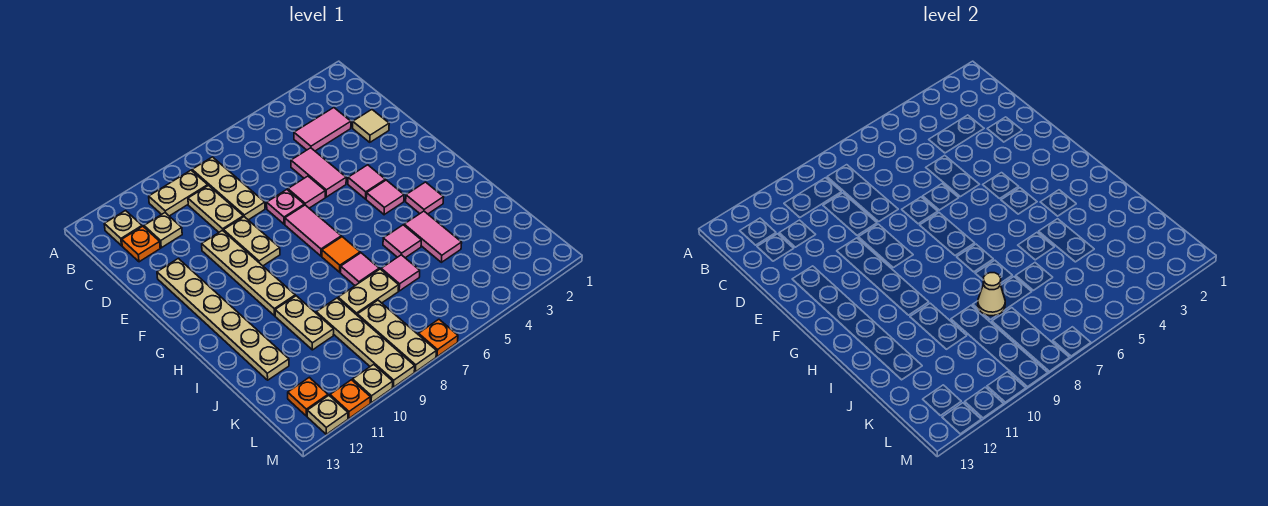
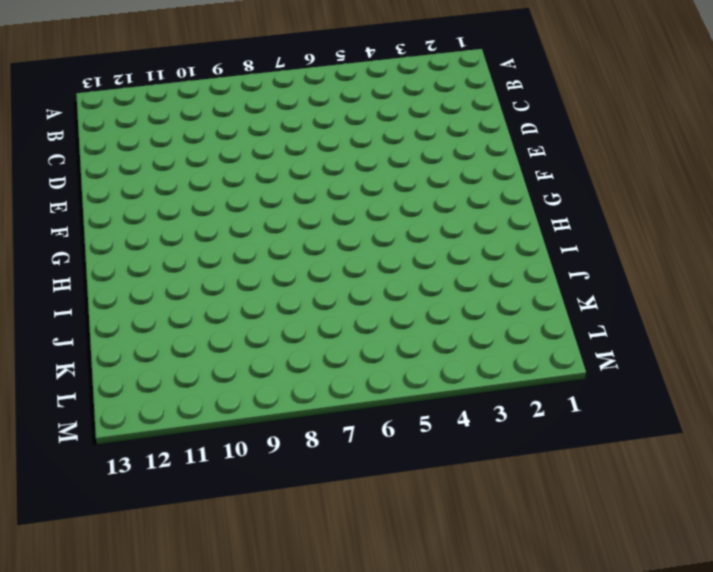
none -> tan plate B8:D8 level 1
none -> tan plate B9:B10 level 1
none -> tan plate B12 level 1
none -> pink tile C3:C4 level 1

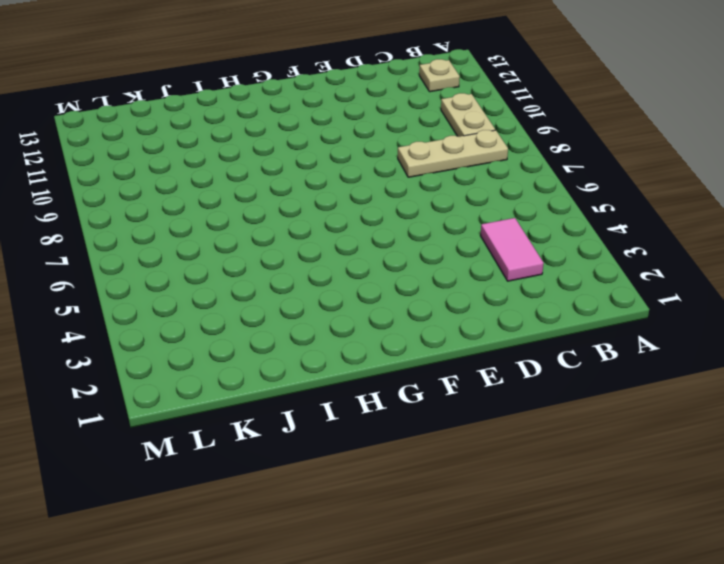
none -> tan plate C9:D9 level 1
none -> tan plate C11 level 1
none -> orange plate C12 level 1
none -> tan tile D2 level 1

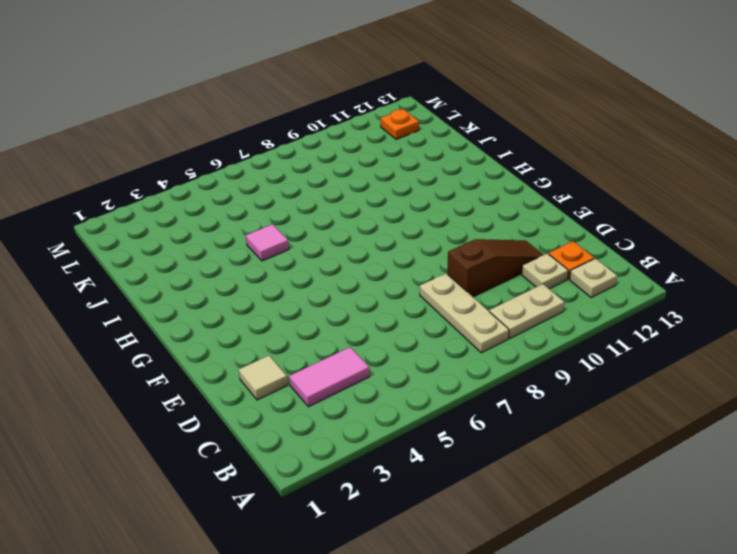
brown slope D9:D11 level 1 top 9 -> tan plate C9:D9 level 1
none -> pink tile D5:E5 level 1
none -> pink tile E6 level 1
none -> pink plate E7 level 1
none -> tan plate E9:F9 level 1

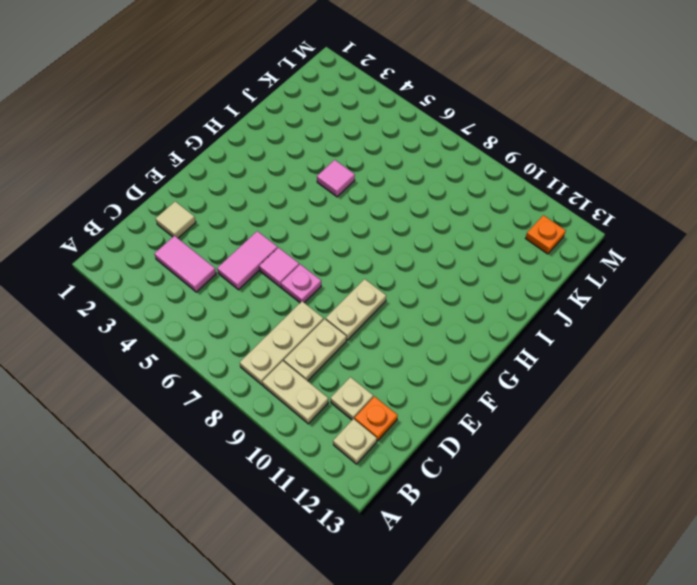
none -> tan plate E10:H10 level 1
none -> tan plate E12:J12 level 1
none -> pink tile F4 level 1
none -> pink tile F7:G7 level 1

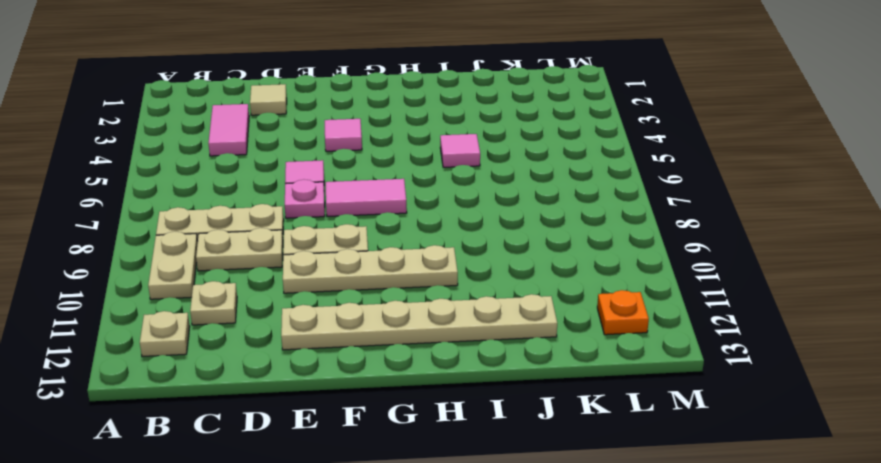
none -> orange plate C12 level 1
none -> pink tile D5:E5 level 1
none -> pink tile G4 level 1
none -> pink tile H3 level 1

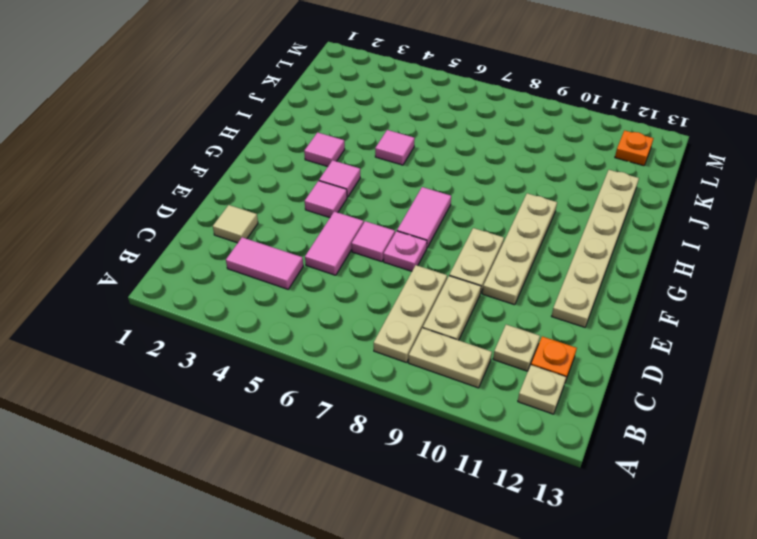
none -> orange tile H7 level 1
none -> pink tile I4:J4 level 1
none -> pink tile I7 level 1
none -> tan plate I10:J10 level 1

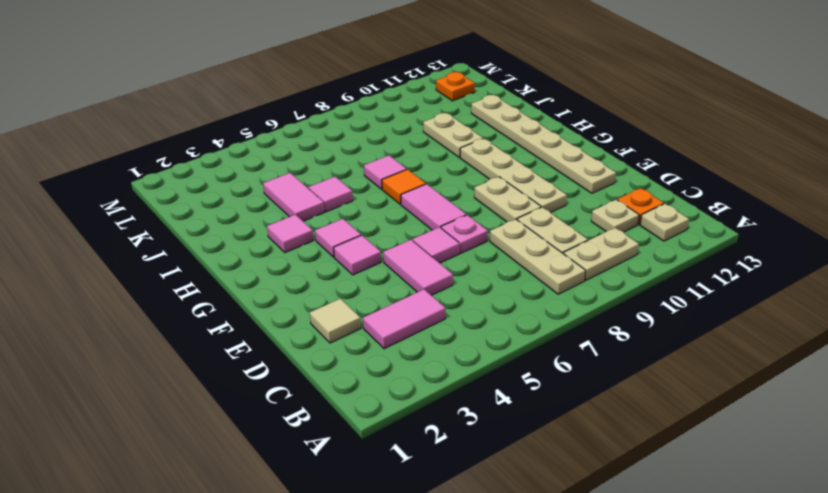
none -> pink tile J6 level 1
none -> tan plate J7:J8 level 1
none -> tan plate J9:M9 level 1
none -> tan plate K8:M8 level 1

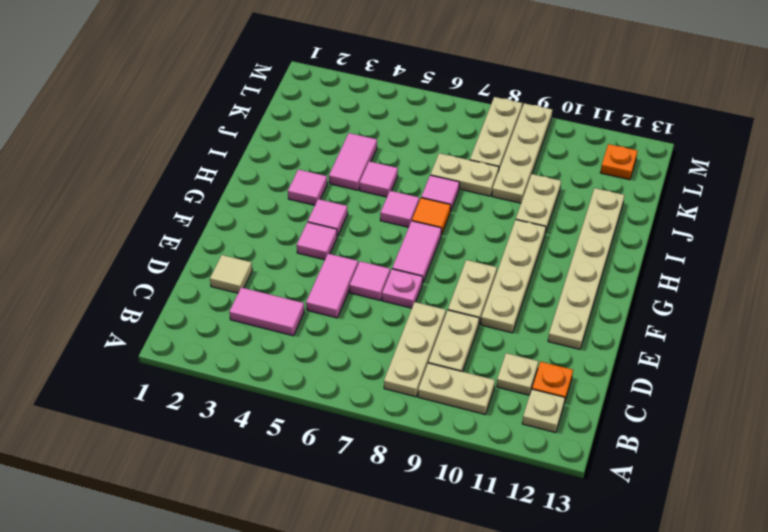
pink tile H6 level 1 -> pink tile J6 level 1
none -> orange plate M7 level 1
none -> tan plate M10 level 1
none -> orange plate M11 level 1
none -> tan plate M12 level 1

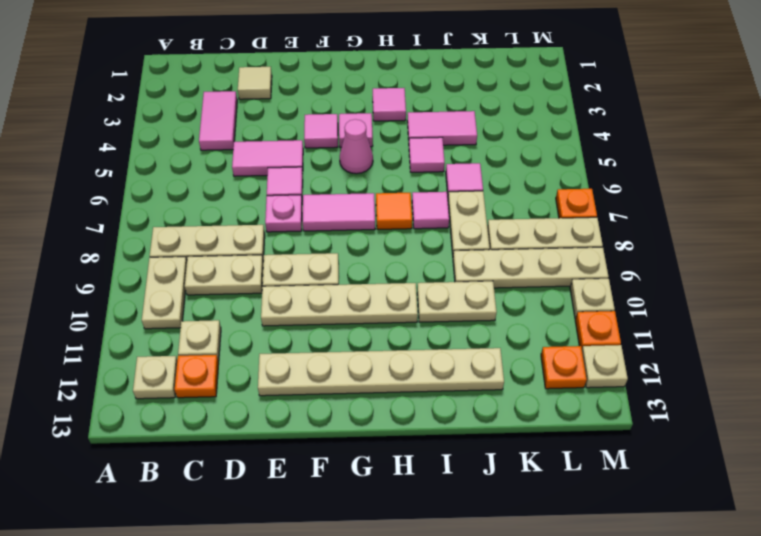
pink cone G5 level 1 -> none
none -> tan cone J8 level 2

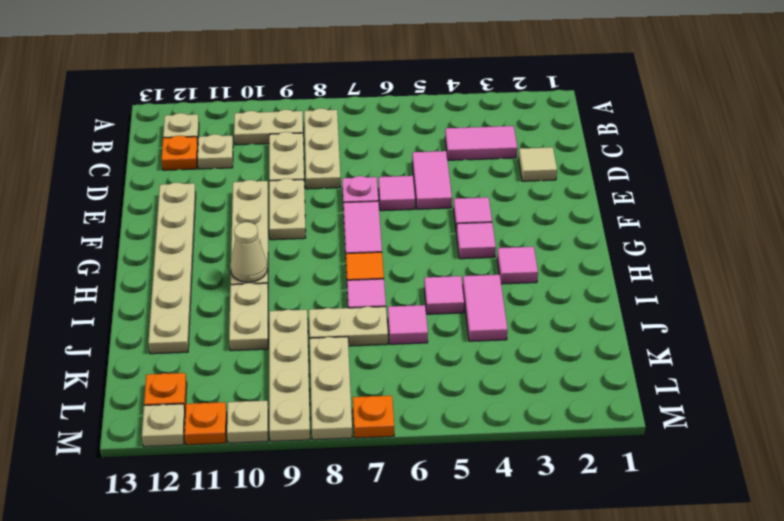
tan cone H10 level 2 -> tan cone J8 level 2

